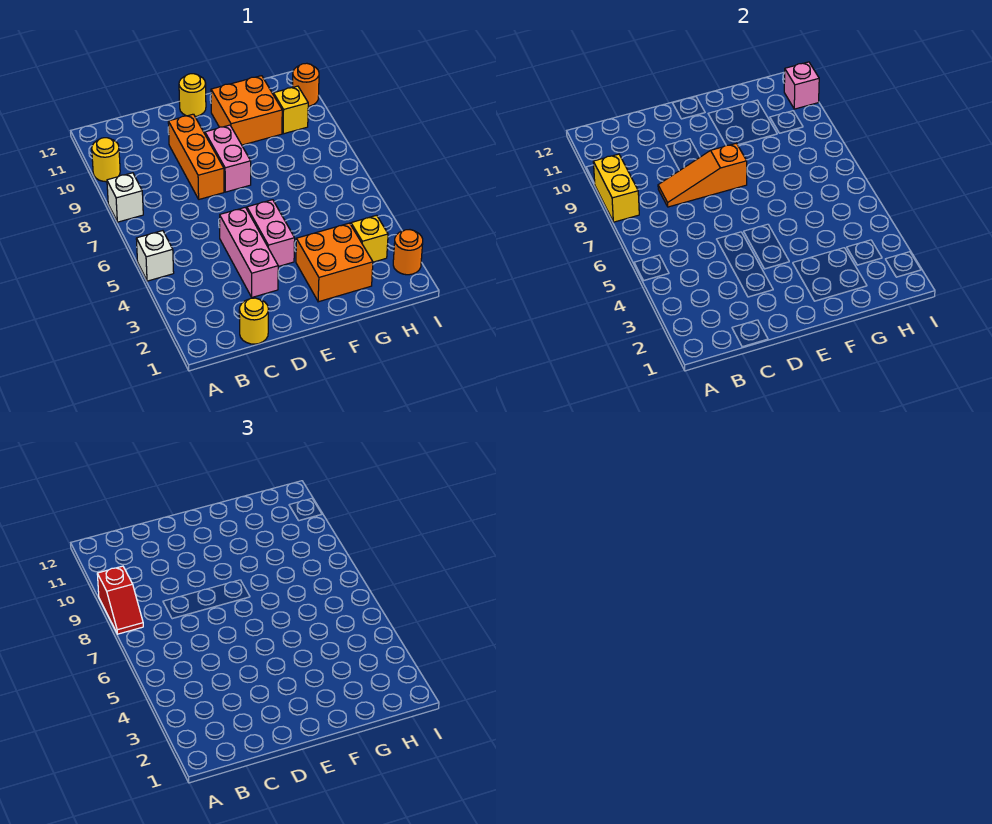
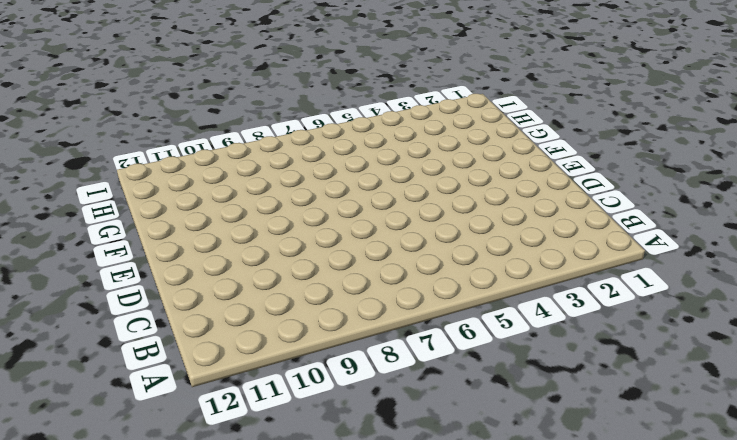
none -> white brick A5 level 1
none -> white brick A8 level 1
none -> yellow round brick A10 level 1

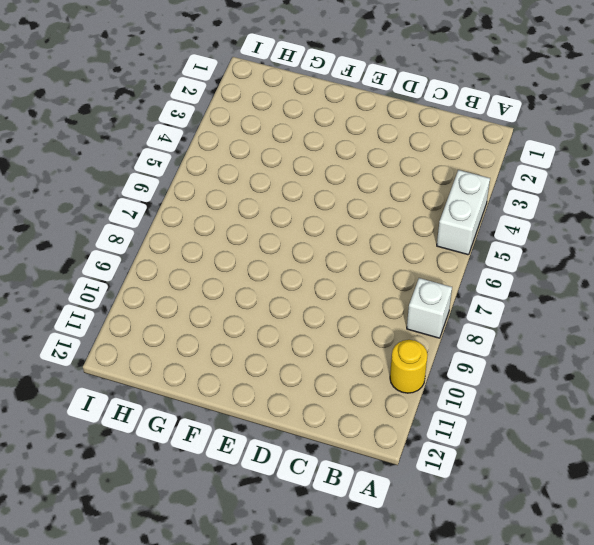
white brick A4:A5 level 1 -> white brick A5 level 1
none -> yellow round brick C1 level 1
none -> pink brick D3:D5 level 1
none -> orange brick D8:D10 level 1

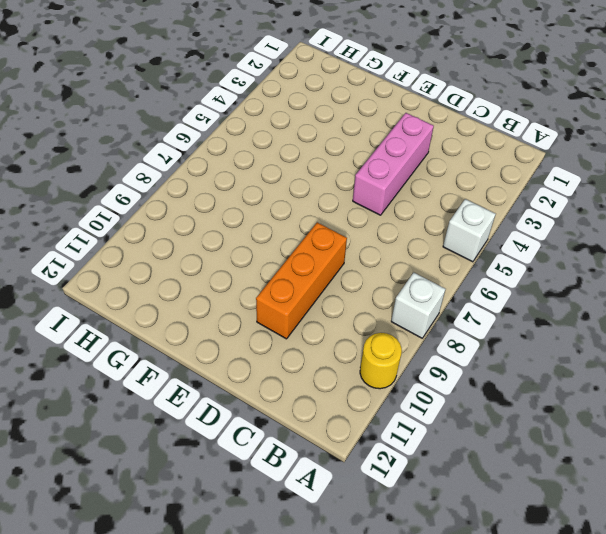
none -> yellow round brick C1 level 1
none -> pink brick E4:E5 level 1
none -> pink brick E8:E9 level 1

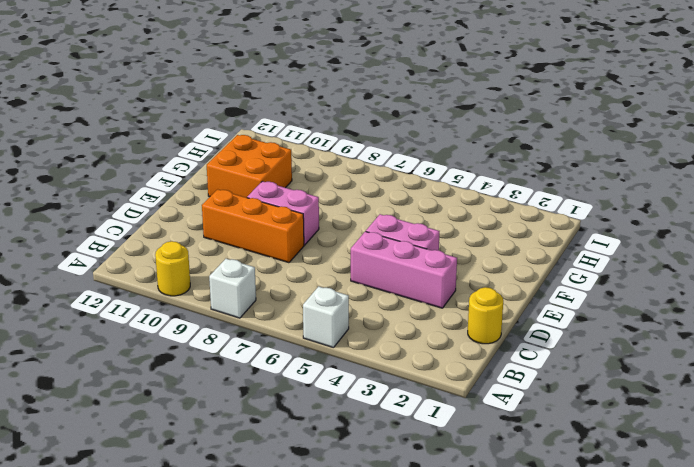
none -> yellow round brick E12 level 1
none -> orange brick F2:G3 level 1
none -> yellow brick H3 level 1

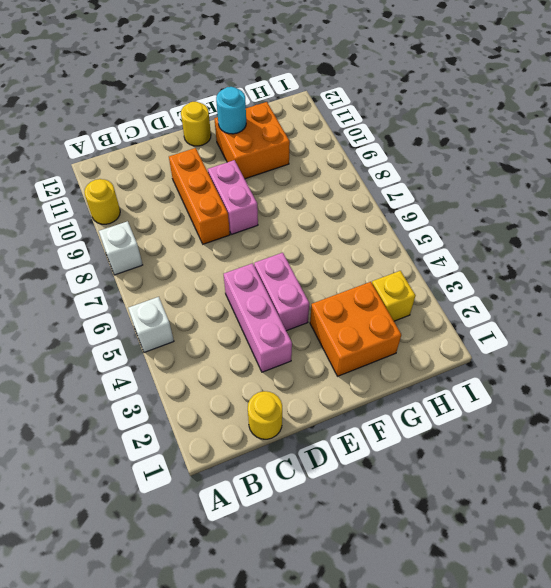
cyan round brick F11 level 2 -> none
none -> yellow brick H10 level 1
none -> orange round brick I2 level 1
none -> orange round brick I11 level 1

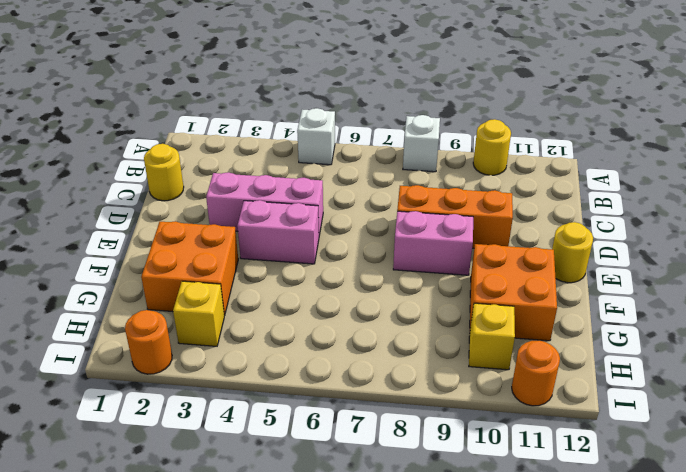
none -> yellow brick A8:A9 level 2
none -> orange slope C8:E8 level 2 top E
none -> pink brick I11 level 2

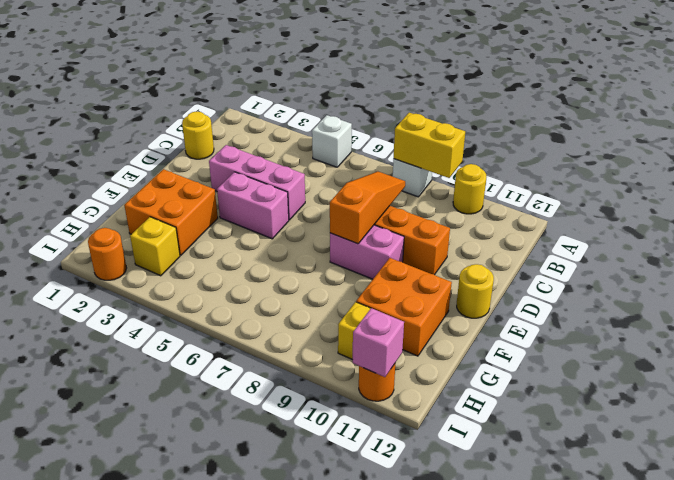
none -> red slope A8:A9 level 3 top 9

